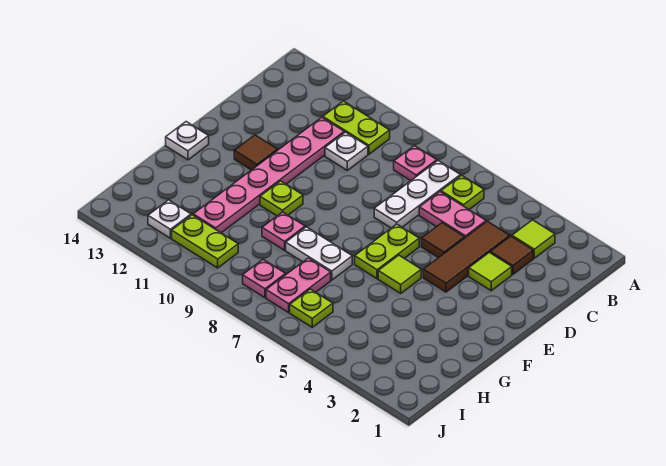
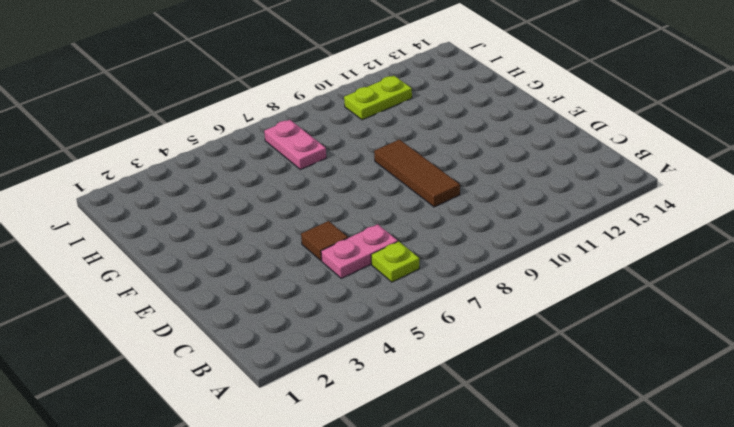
brown tile D9:F9 level 1 -> brown tile C4:E4 level 1
none -> lime tile B3 level 1
none -> white plate B7:D7 level 1
none -> pink plate B8 level 1

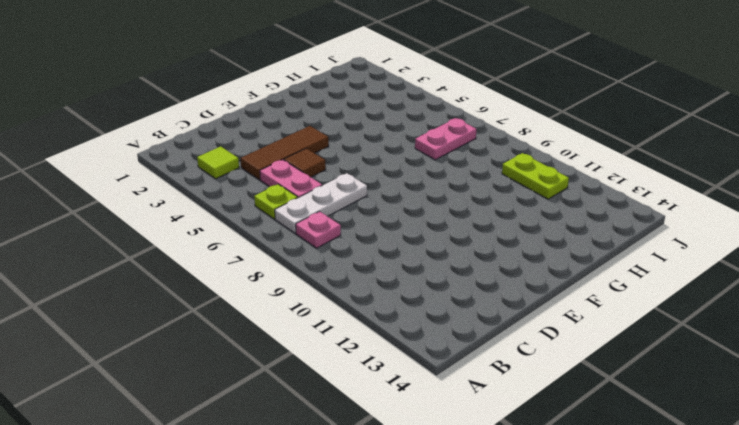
none -> lime plate B10:B11 level 1
none -> brown tile C3 level 1
none -> white plate C10 level 1

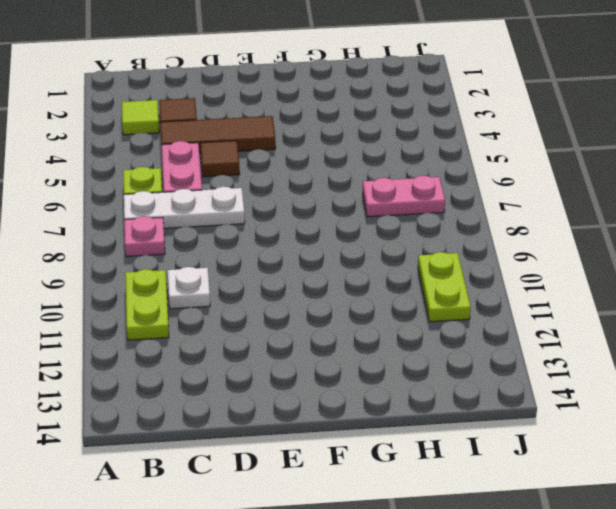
none -> pink plate C11:H11 level 1
none -> lime tile D3 level 1
none -> lime plate E6:F6 level 1

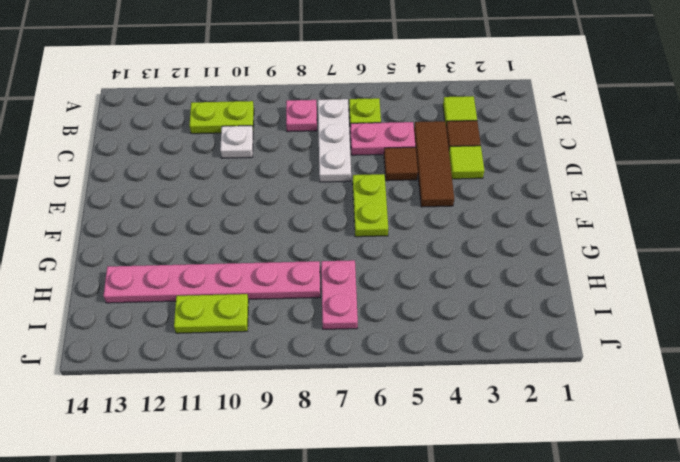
pink plate H8:H13 level 1 -> pink plate C11:H11 level 1
none -> brown tile E12 level 1
none -> lime tile F5 level 1
none -> lime plate F10 level 1

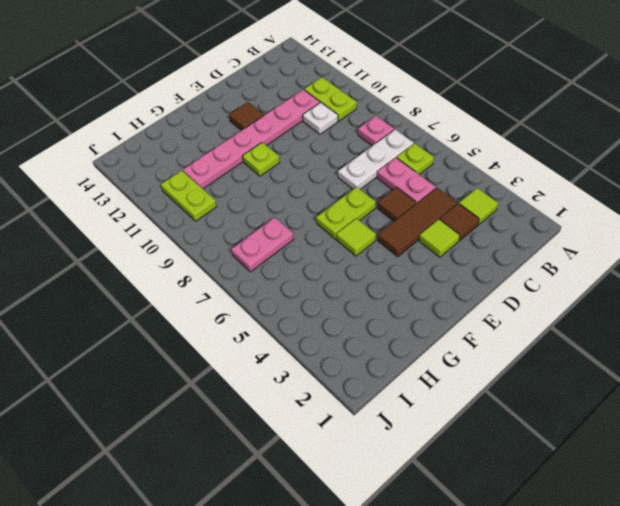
none -> white plate F14 level 1
none -> white plate G7:G8 level 1
none -> pink plate G9 level 1

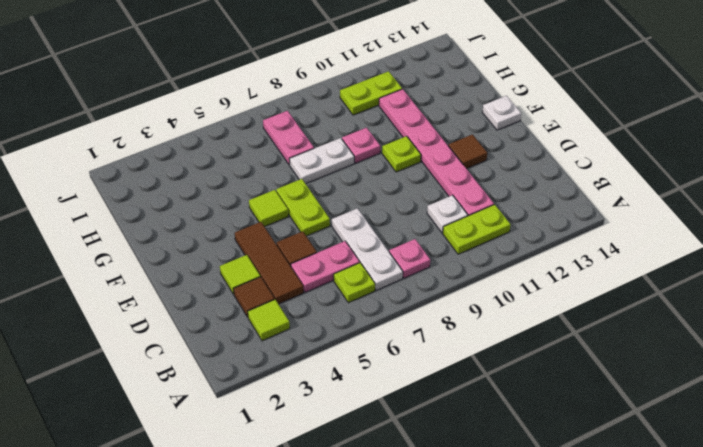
none -> lime plate I6 level 1
none -> pink plate I8 level 1
none -> white plate I12 level 1

